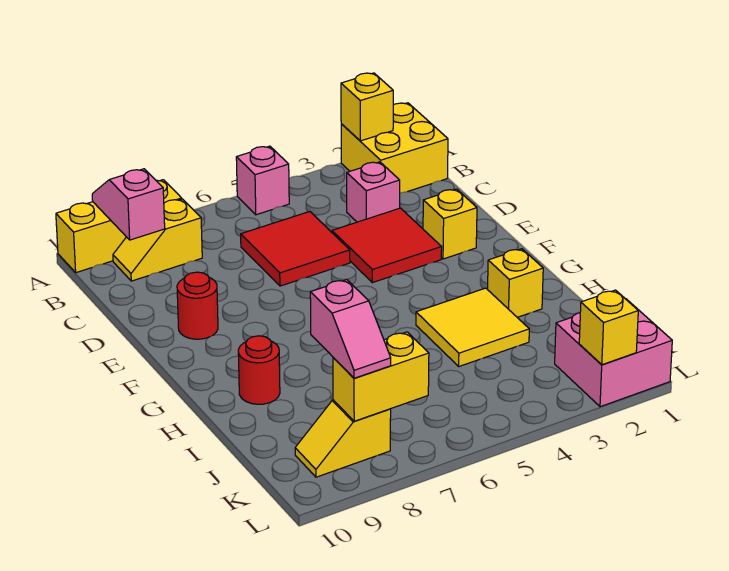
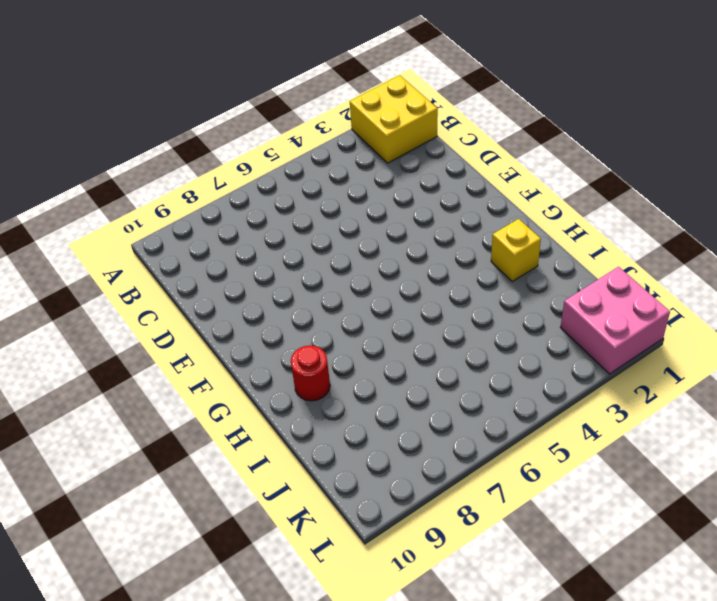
none -> pink brick A5 level 1
none -> yellow brick A8:A10 level 1
none -> yellow slope B8:B9 level 1 top 8

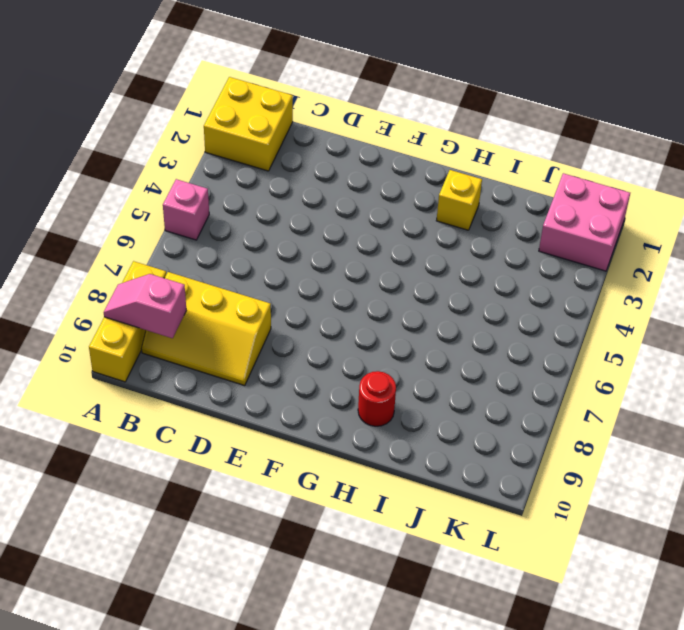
yellow slope B8:D9 level 1 top 8 -> yellow slope B8:B9 level 1 top 8
none -> pink brick C3 level 1
none -> red tile C5:D6 level 1
none -> red tile D3:E4 level 1

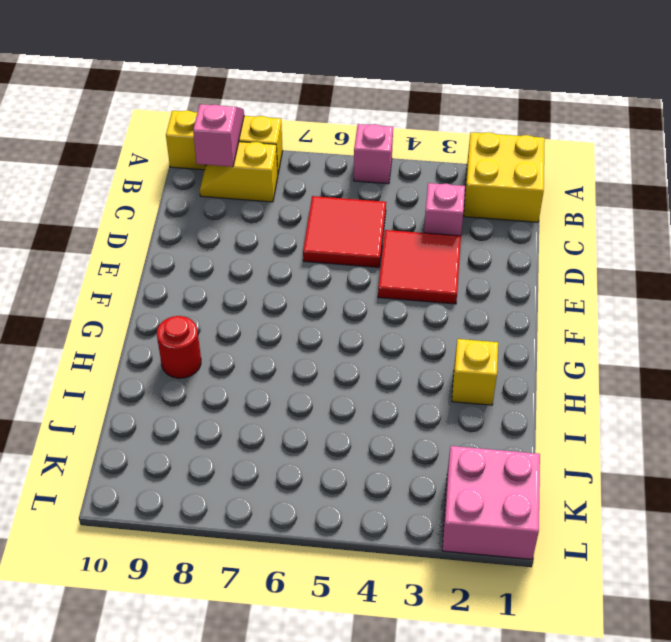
none -> yellow brick E2 level 1
none -> red round brick E9 level 1
none -> yellow tile H3:I4 level 1

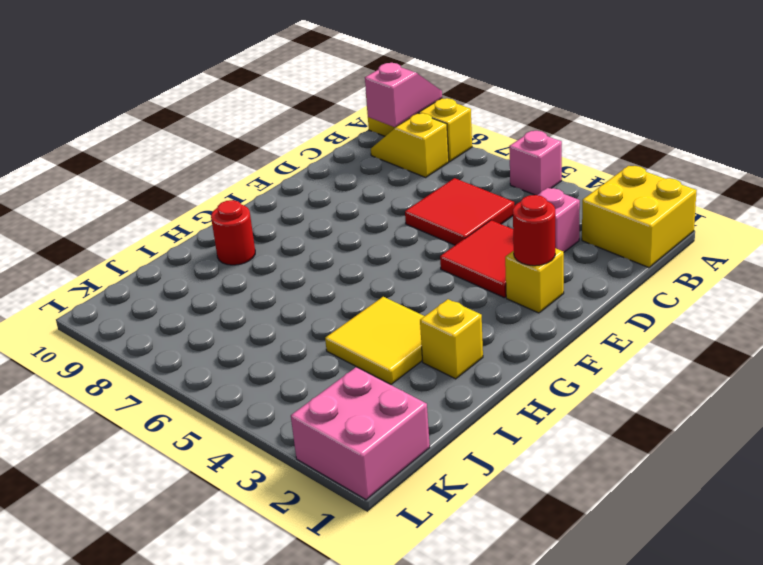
red round brick E2 level 2 -> red round brick E9 level 1
none -> yellow slope K8:K9 level 1 top 8
none -> yellow brick A2 level 2
none -> yellow brick K7:K8 level 2

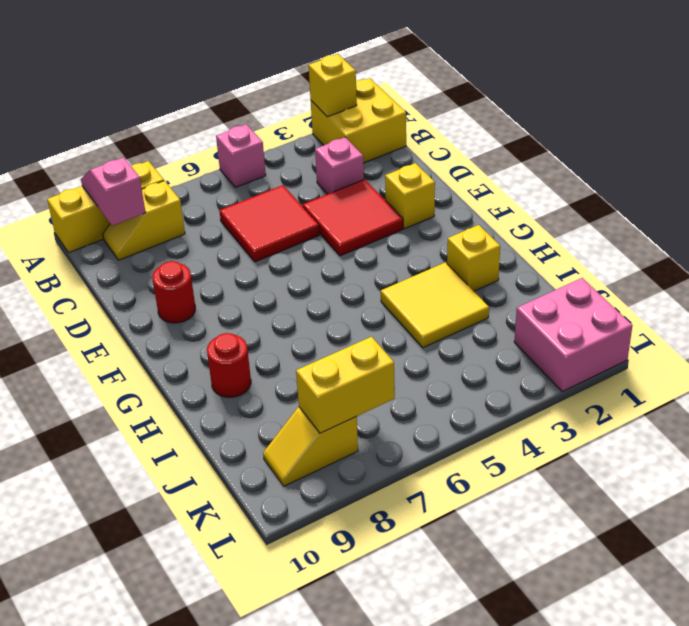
none -> yellow brick L2 level 2
none -> pink slope J8:K8 level 3 top J

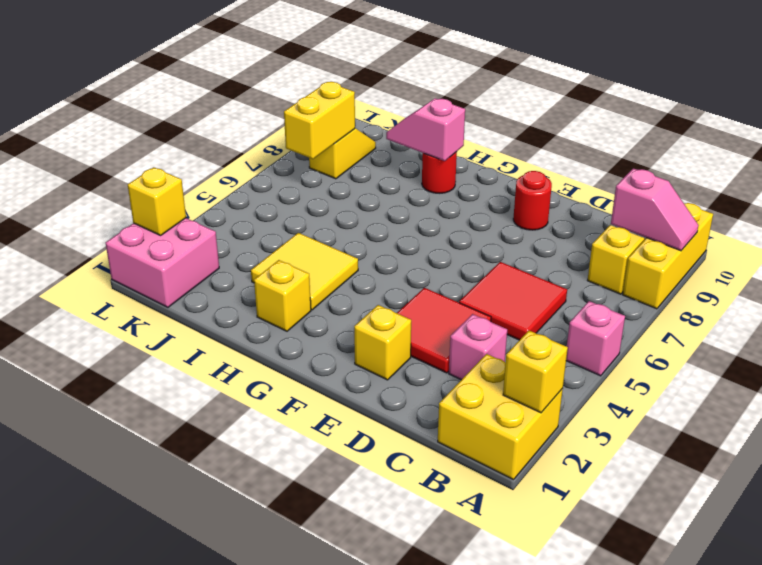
pink slope H9:I9 level 2 top H -> pink slope J8:K8 level 3 top J

